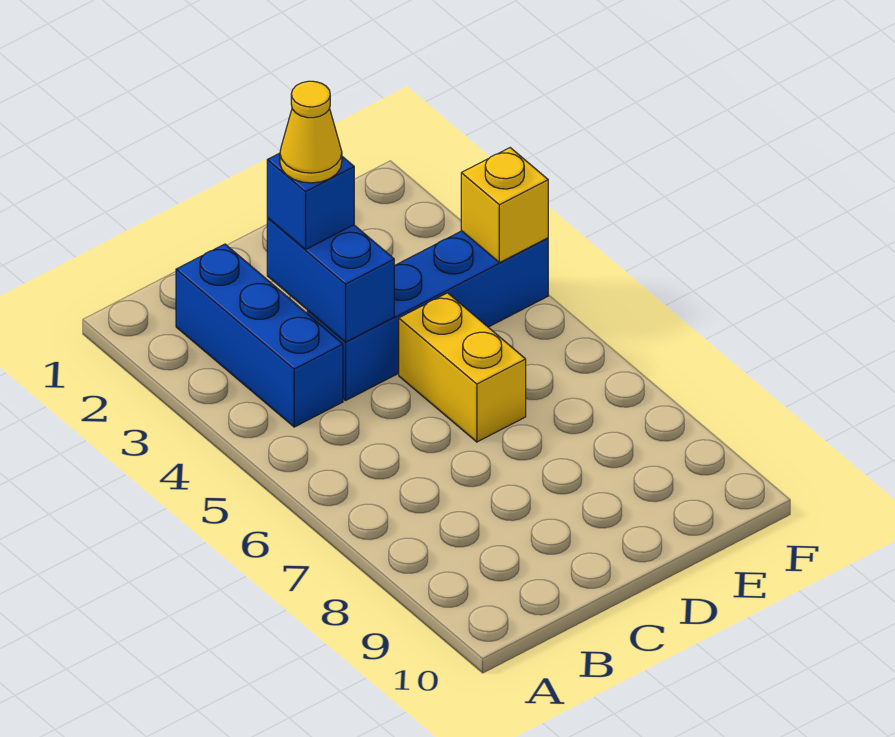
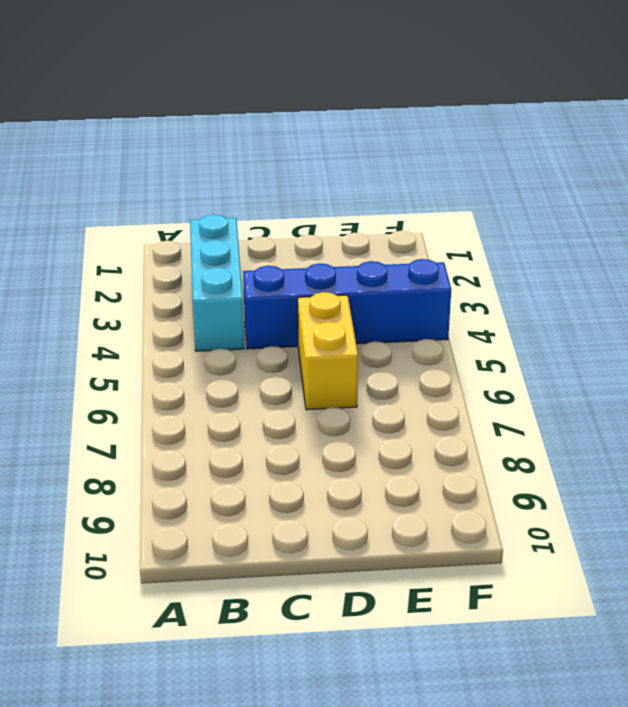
cyan brick B2:B4 level 1 -> blue brick B2:B4 level 1
none -> blue brick C3:C4 level 2
none -> yellow brick F4 level 2

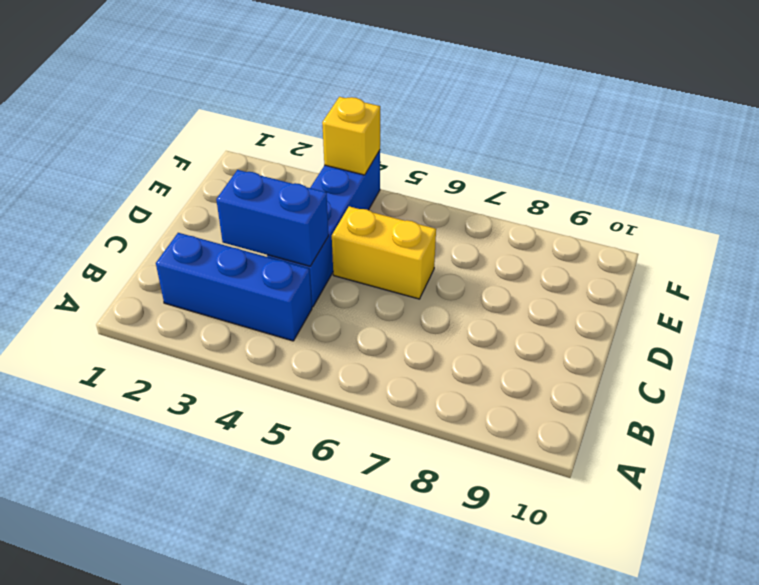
none -> blue brick C3 level 3
none -> yellow cone C3 level 4

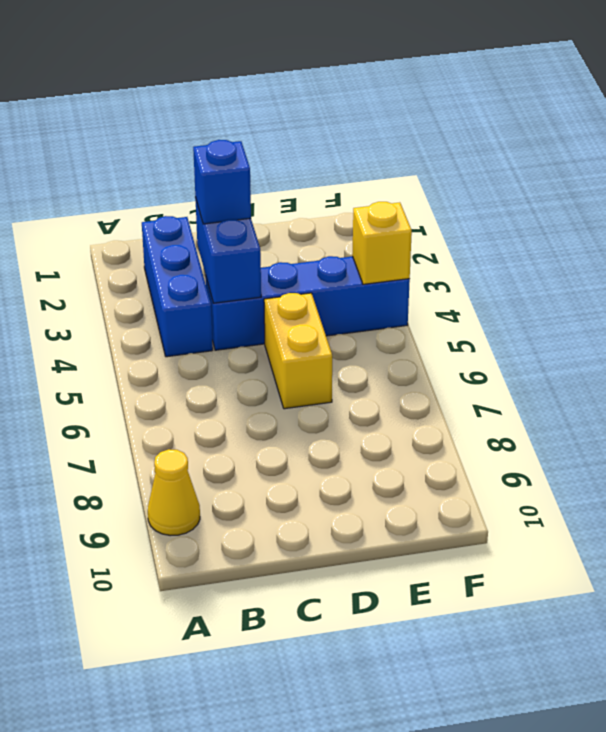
yellow cone A9 level 1 -> yellow cone C3 level 4

